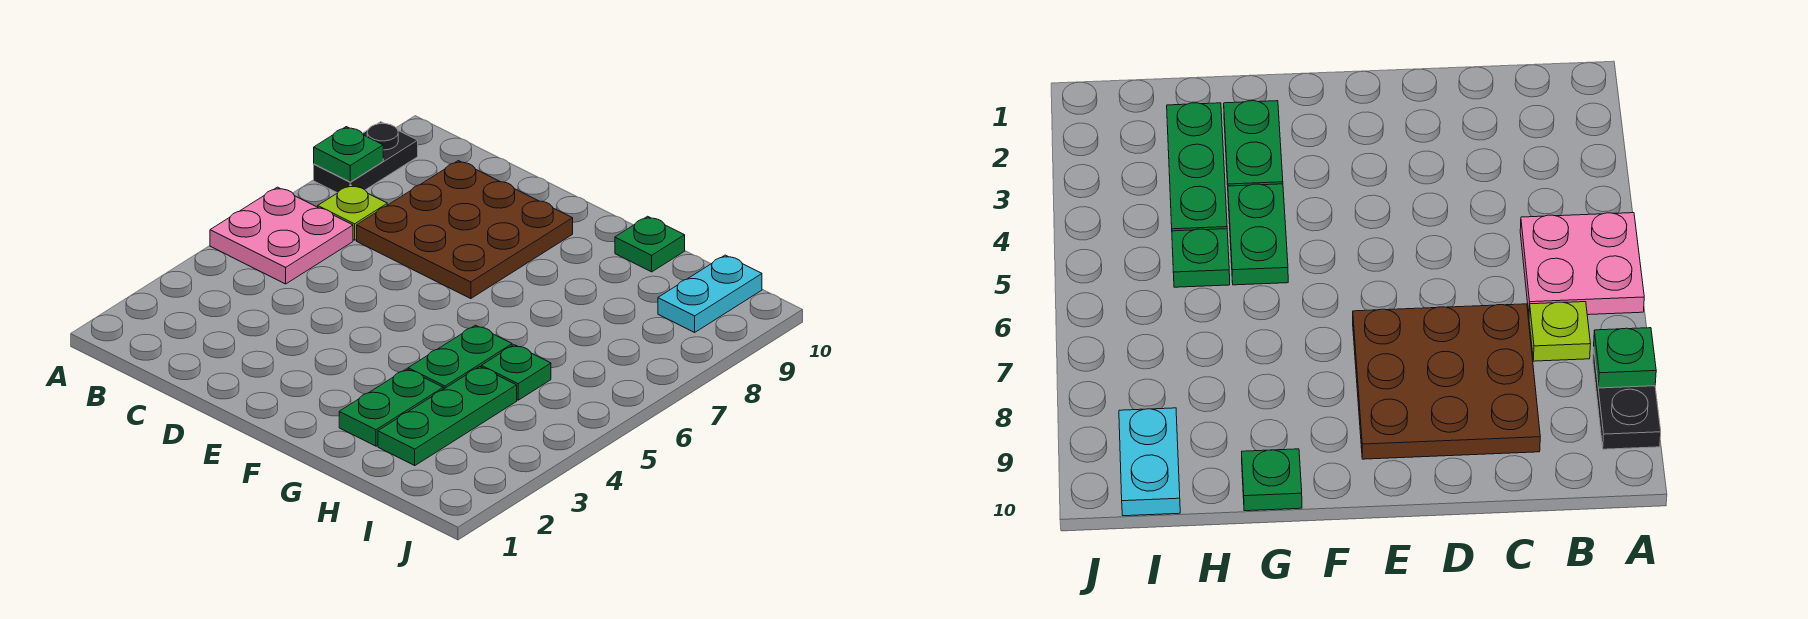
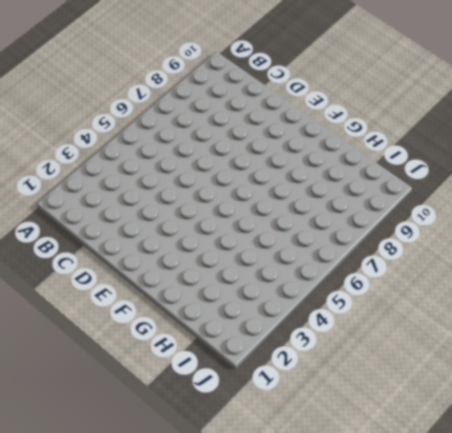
none -> pink plate A5:B6 level 1
none -> black plate A8:A9 level 1

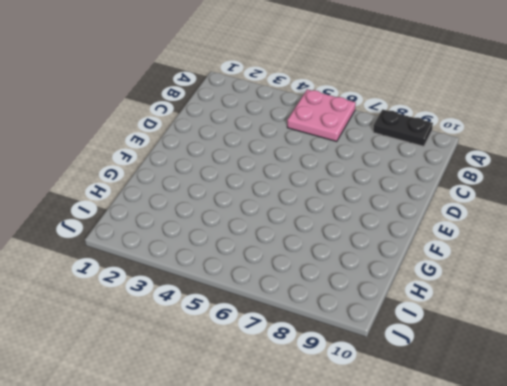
none -> lime plate B7 level 1
none -> brown plate C7:E9 level 1

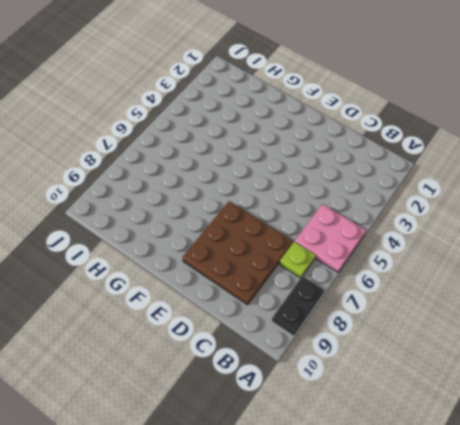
none -> green plate G2:G3 level 1
none -> green plate G4:G5 level 1

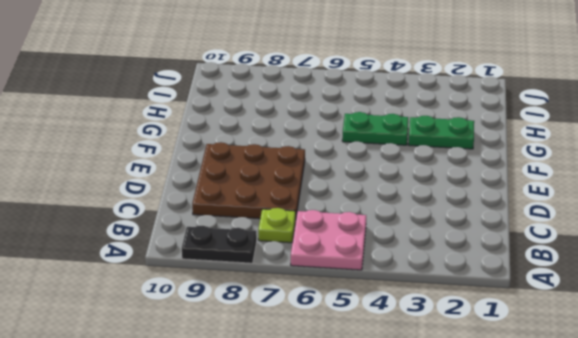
none -> green plate G10 level 1
none -> green plate H2:H4 level 1

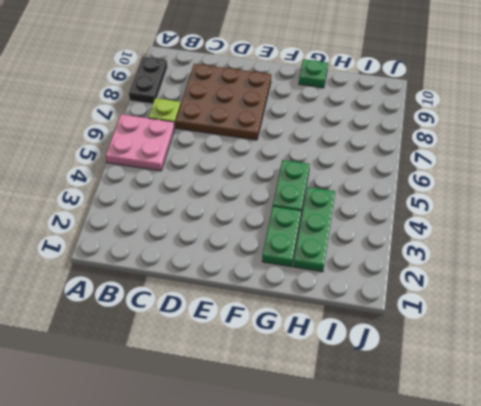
none -> green plate H5 level 1
none -> cyan plate I9:I10 level 1

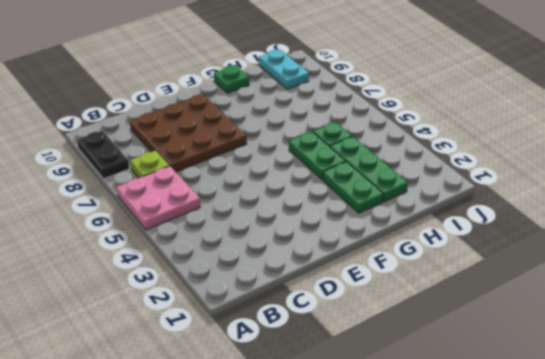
none -> green plate A8 level 2

